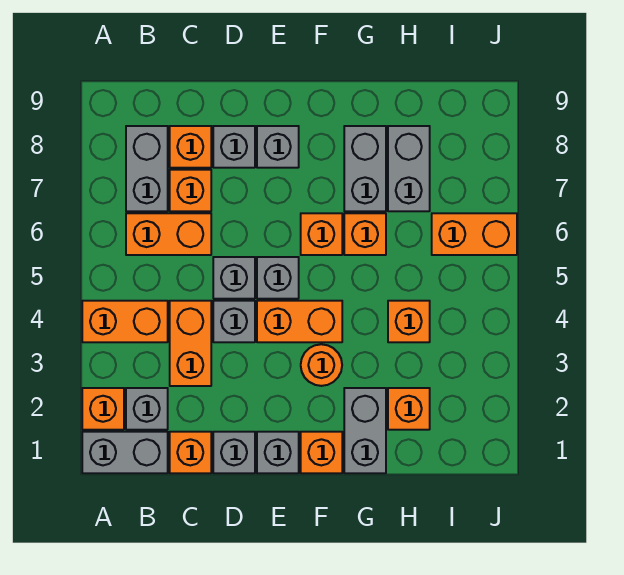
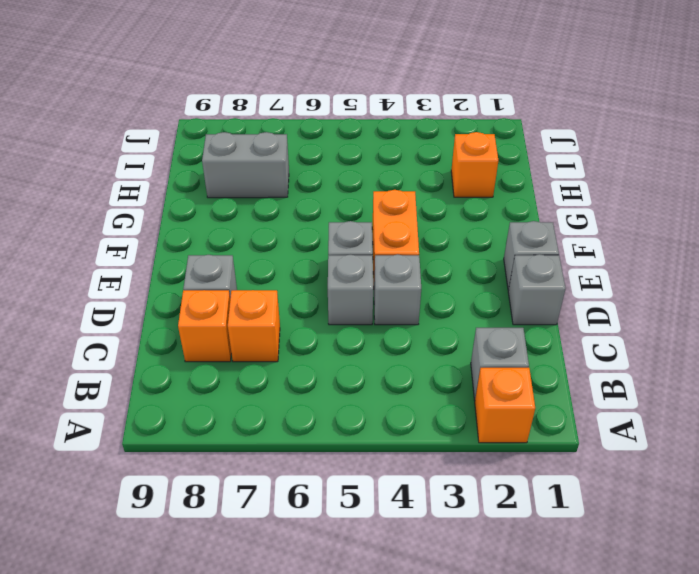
none -> grey brick A1:B1 level 1
none -> orange brick A4:B4 level 1
none -> orange brick B6:C6 level 1

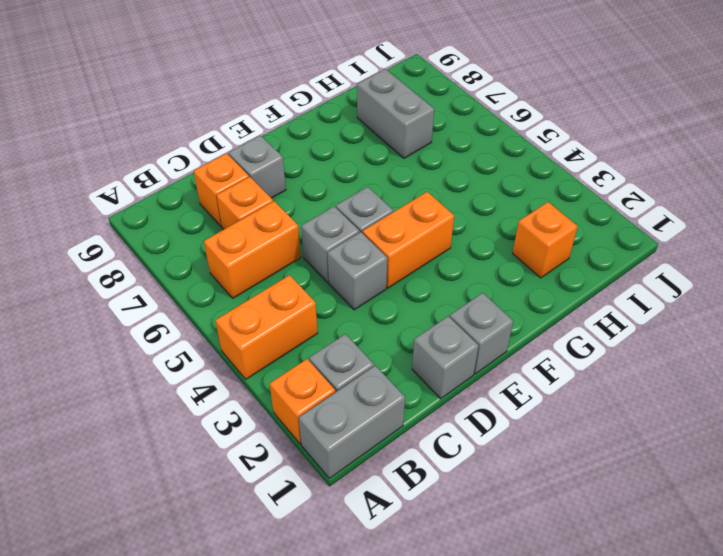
none -> grey brick B7:B8 level 1
none -> orange brick C1 level 1
none -> orange brick C3:C4 level 1

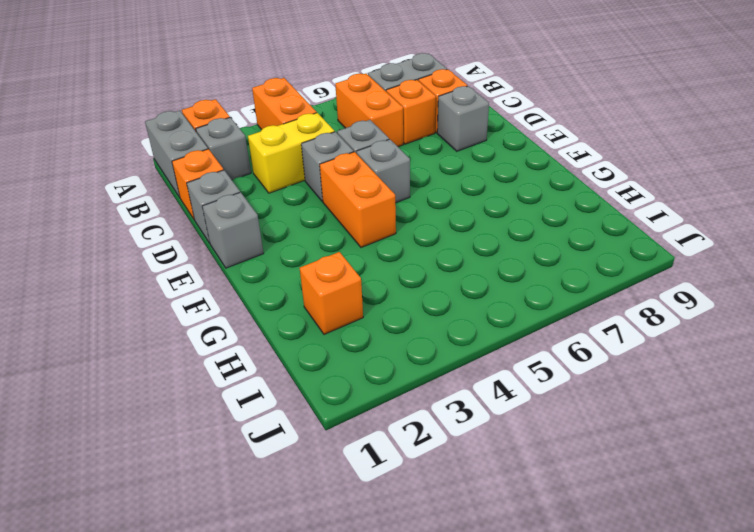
yellow brick C3:C4 level 1 -> orange brick C3:C4 level 1
none -> grey brick E8 level 1
none -> orange brick F1 level 1
none -> orange round brick F3 level 1

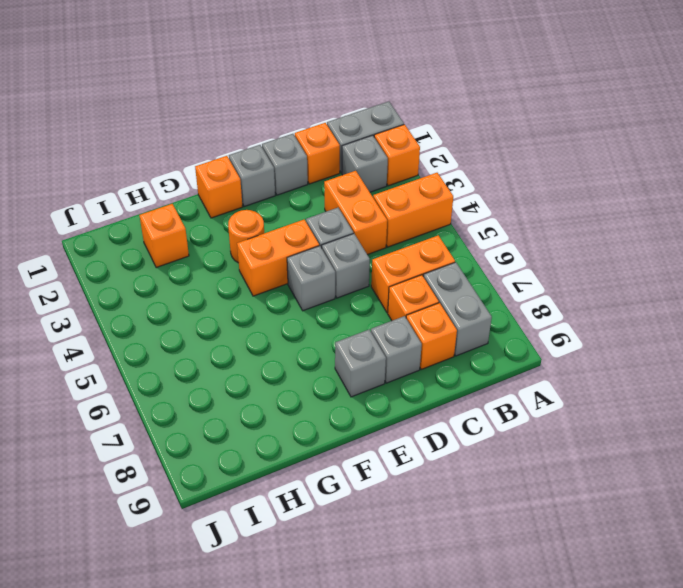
none -> orange brick F6 level 1
none -> grey brick G1:G2 level 1
none -> orange brick G6 level 1

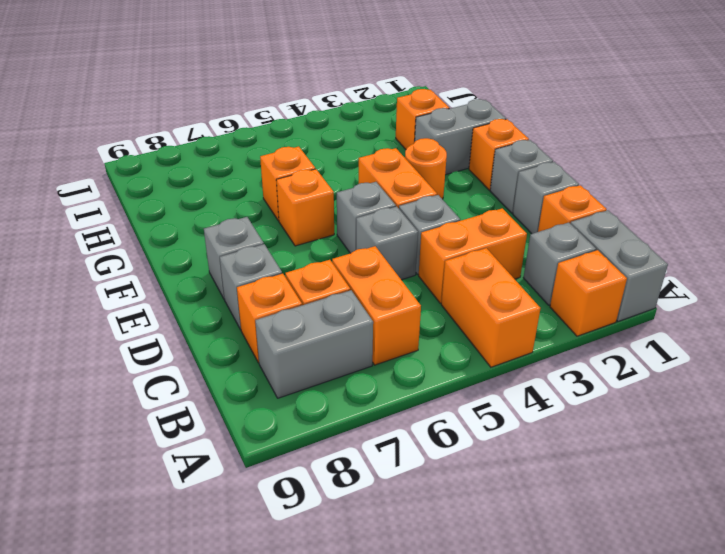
none -> grey brick G7:G8 level 1
none -> orange brick H4 level 1
none -> grey brick H7:H8 level 1

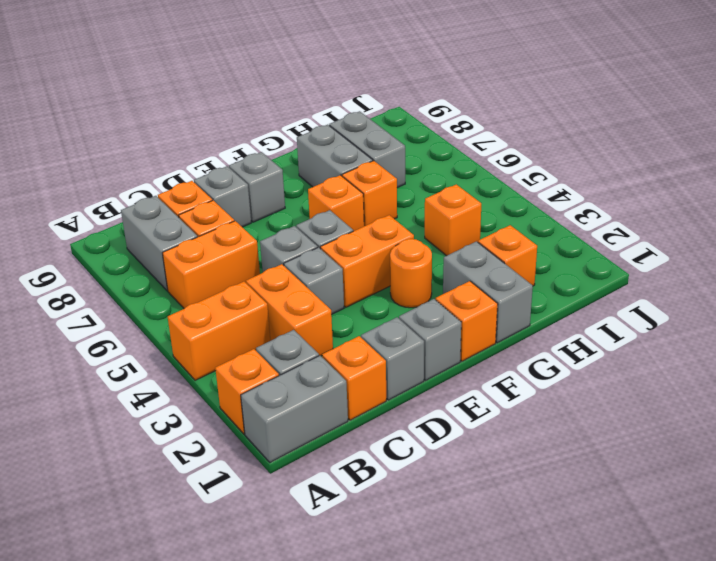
none -> orange brick I6:J6 level 1

